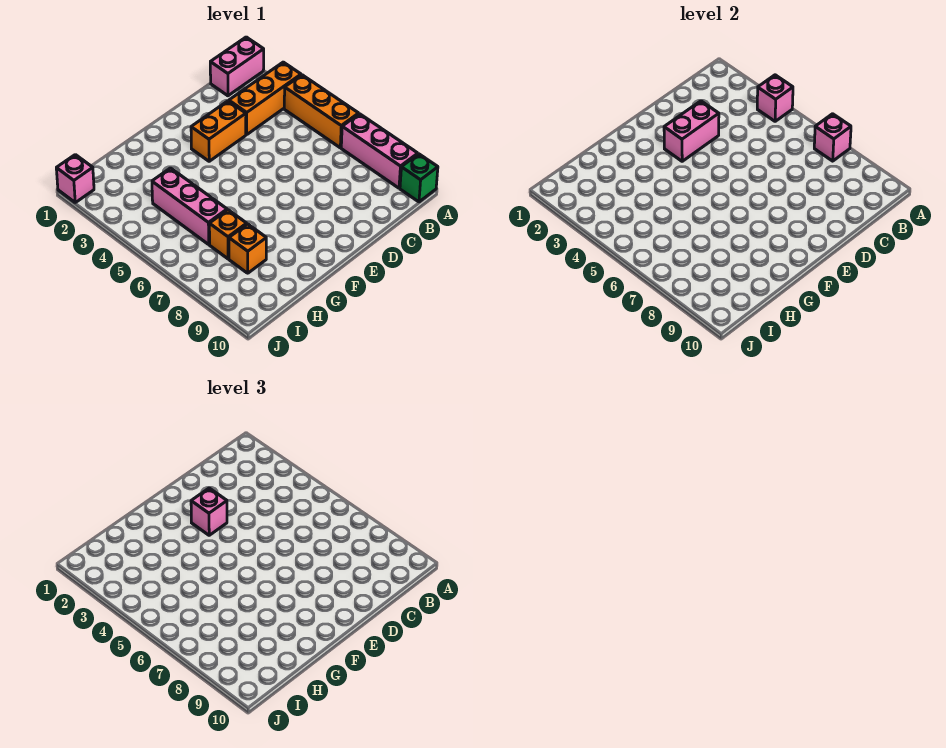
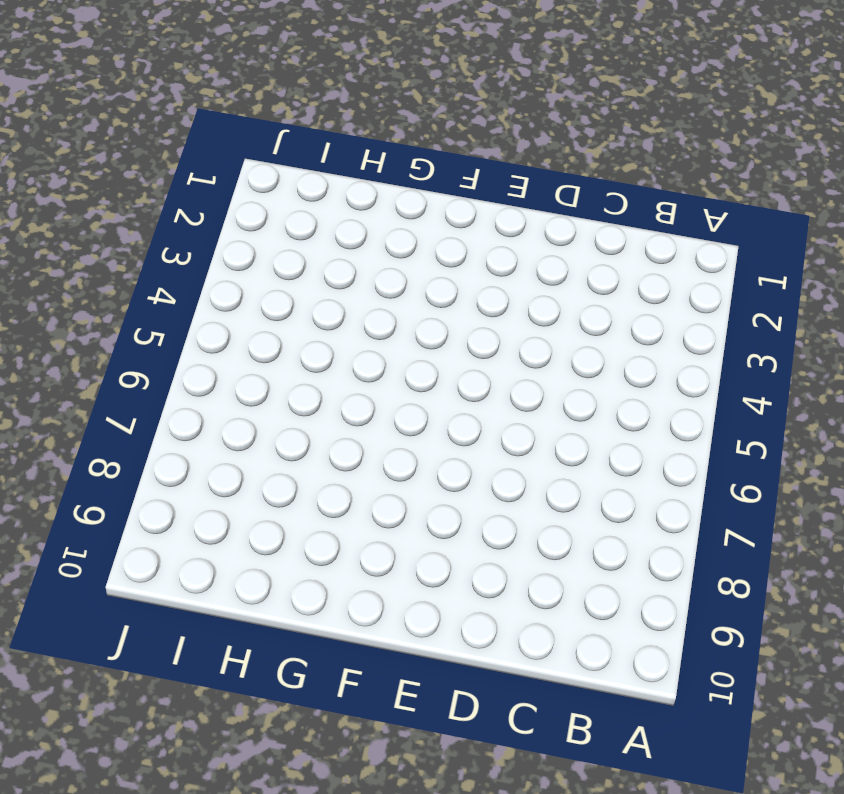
none -> pink brick A1:B1 level 1
none -> orange brick A3:C3 level 1
none -> orange brick A4:A6 level 1

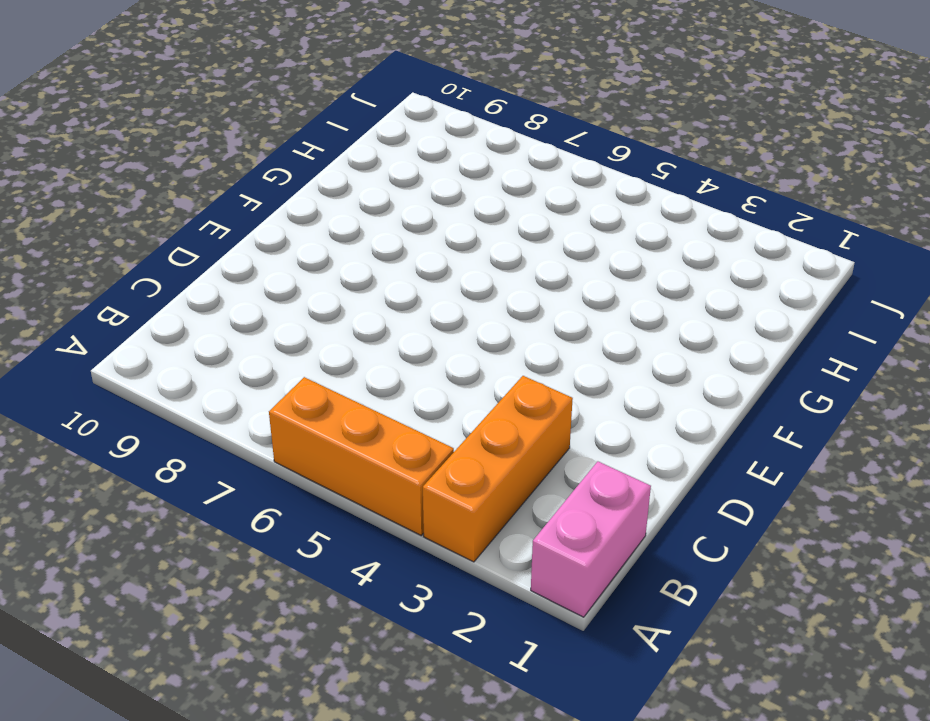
none -> pink brick A7:A9 level 1
none -> green brick A10 level 1
none -> orange brick D3:E3 level 1

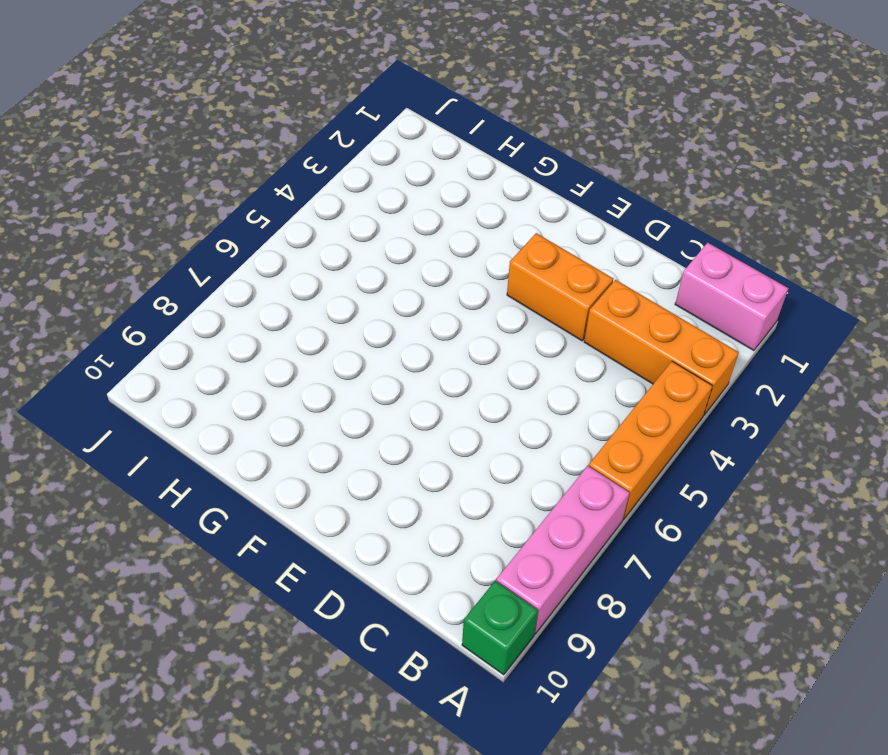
none -> pink brick H4:H6 level 1
none -> orange brick H7 level 1
none -> orange brick H8 level 1

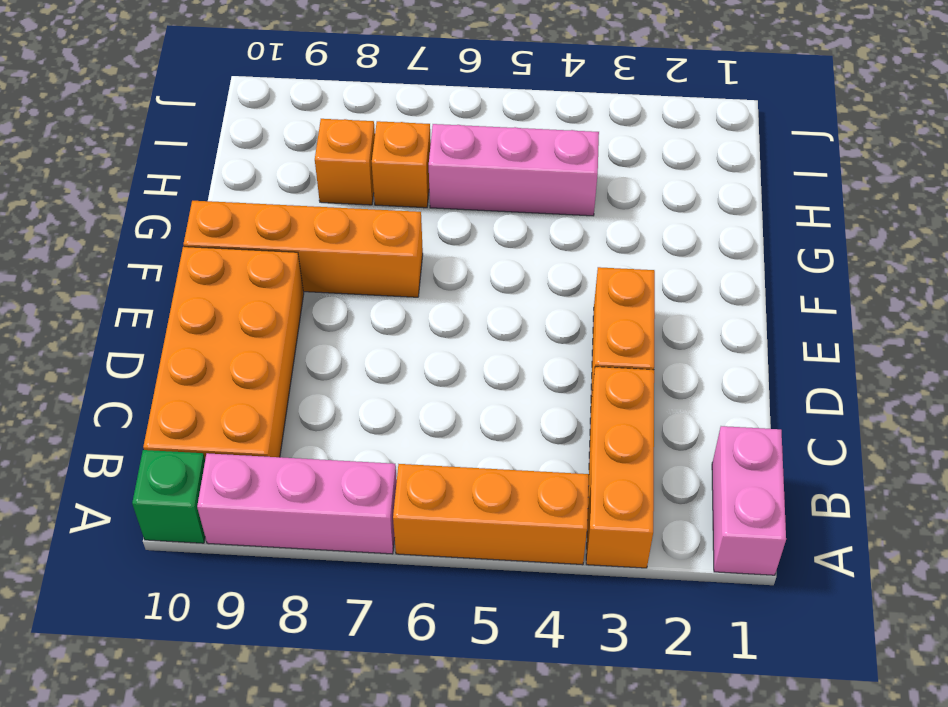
orange brick B9:E10 level 1 -> none
orange brick F7:F10 level 1 -> none
none -> pink brick J1 level 1
none -> pink brick A4 level 2
none -> pink brick A7 level 2

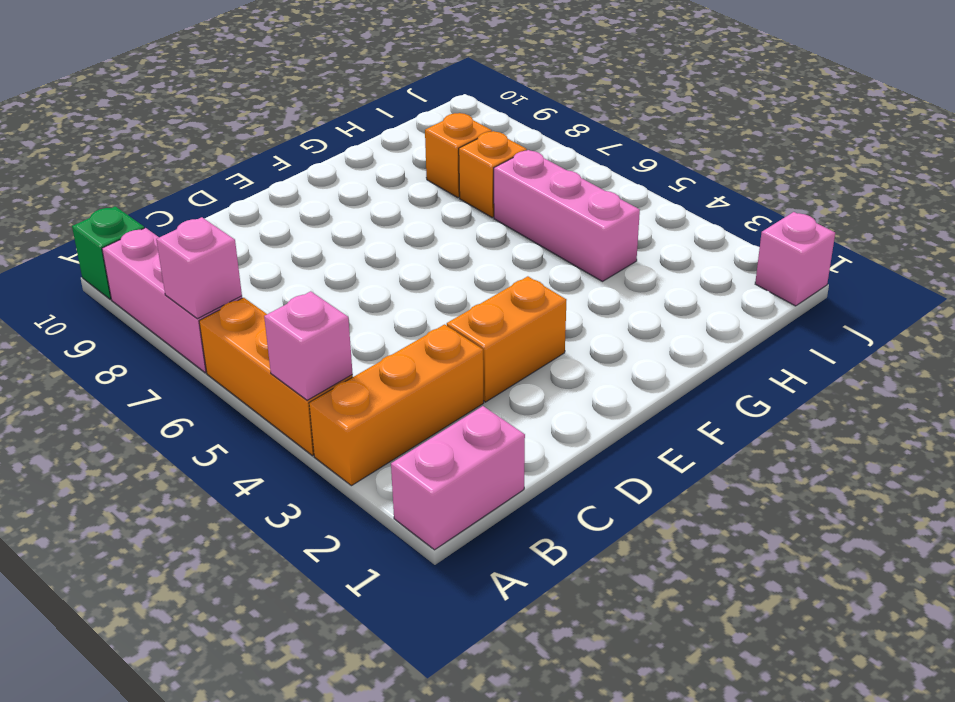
none -> pink brick D3:E3 level 2
none -> pink brick E3 level 3

